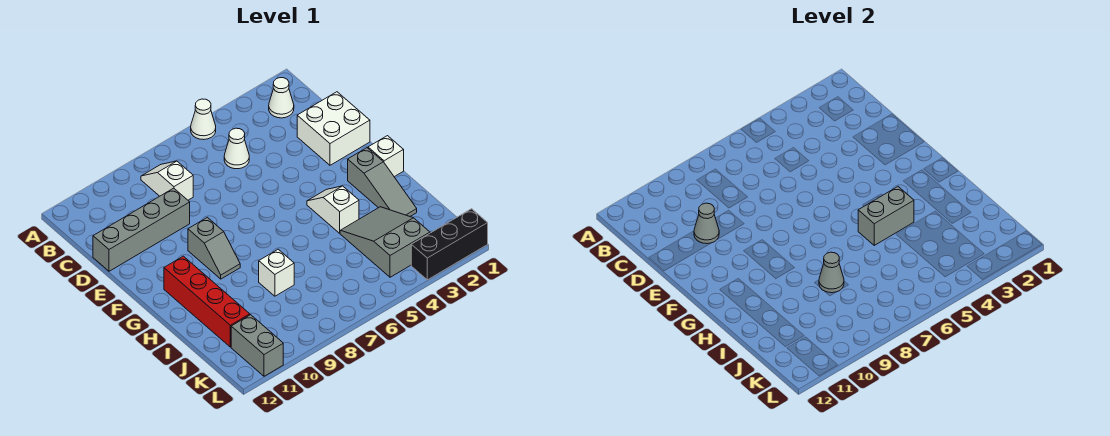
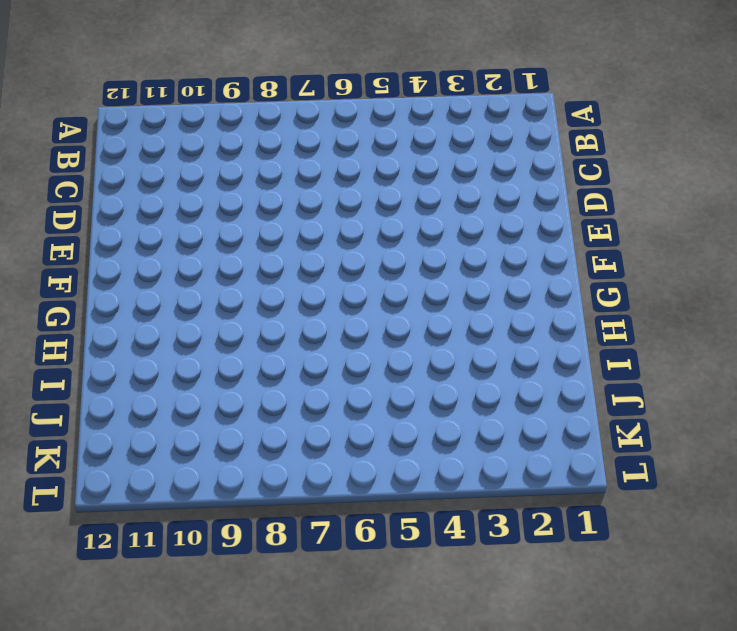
none -> white cone A5 level 1
none -> white cone B2 level 1
none -> white slope B8:C8 level 1 top C

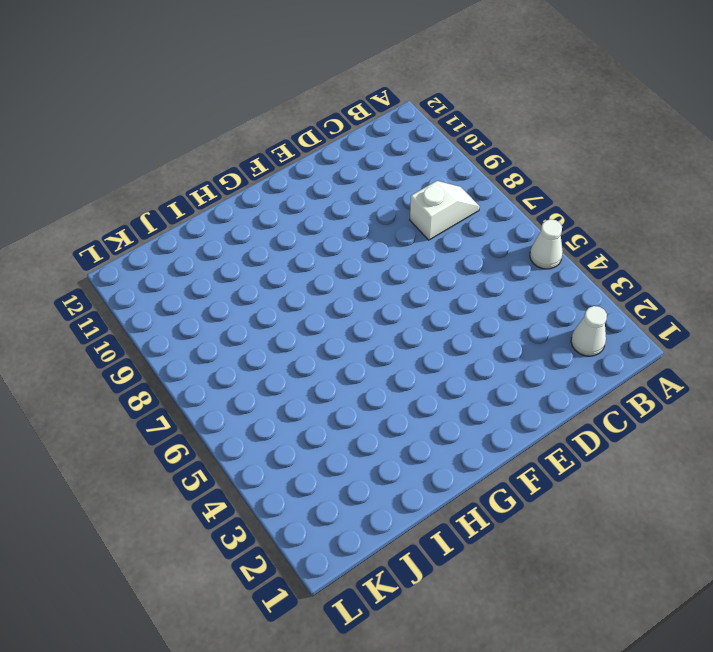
none -> white cone C5 level 1
none -> white brick D1:E2 level 1
none -> grey brick D9:D12 level 1

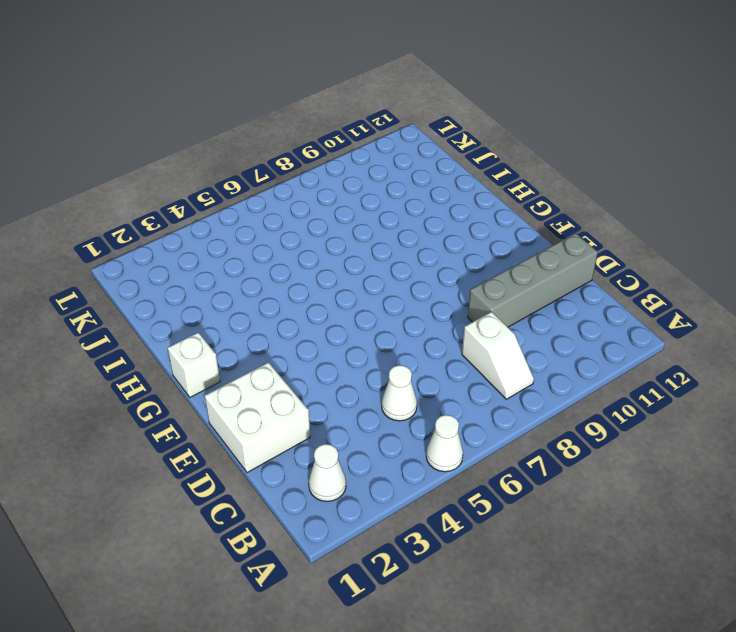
none -> grey slope F9:G9 level 1 top F
none -> grey slope G2:I2 level 1 top G
none -> white slope G4:H4 level 1 top H

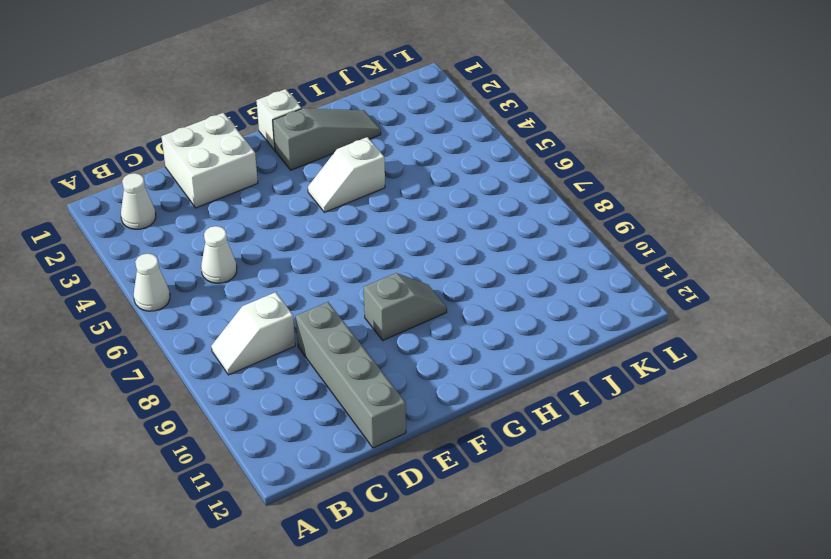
none -> red brick G11:J11 level 1
none -> grey slope I3:K4 level 1 top K
none -> white brick I8 level 1

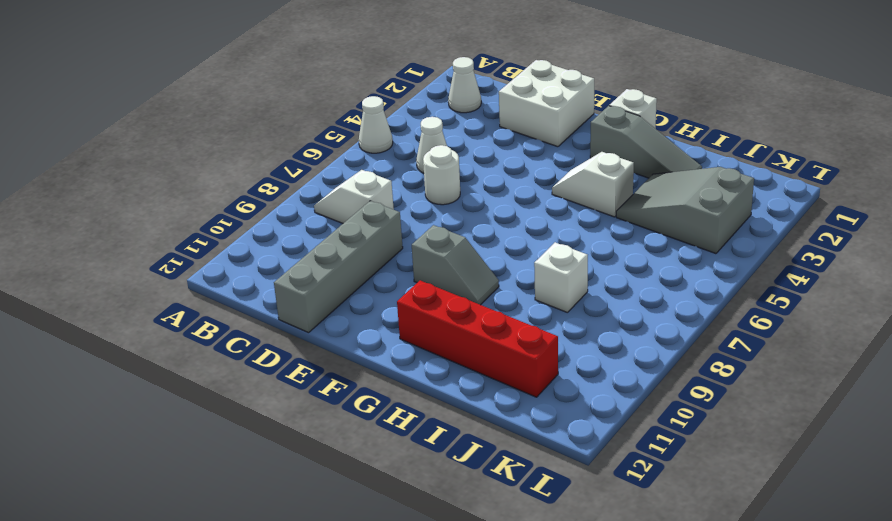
white round brick D6 level 1 -> none
none -> grey brick K11:L11 level 1
none -> black brick L1:L3 level 1
none -> grey cone D10 level 2

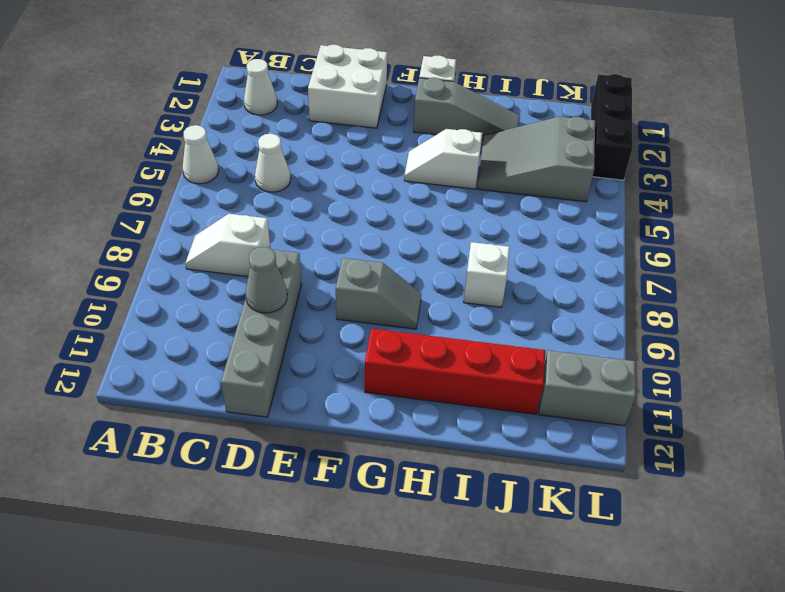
none -> grey brick H4:H5 level 2
none -> grey cone I8 level 2

